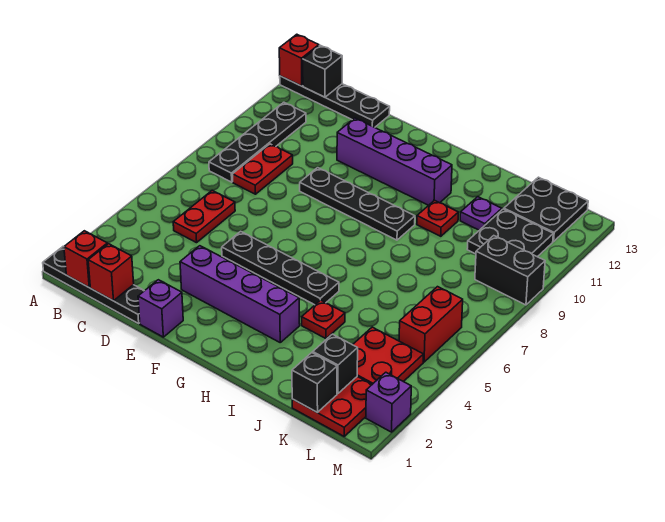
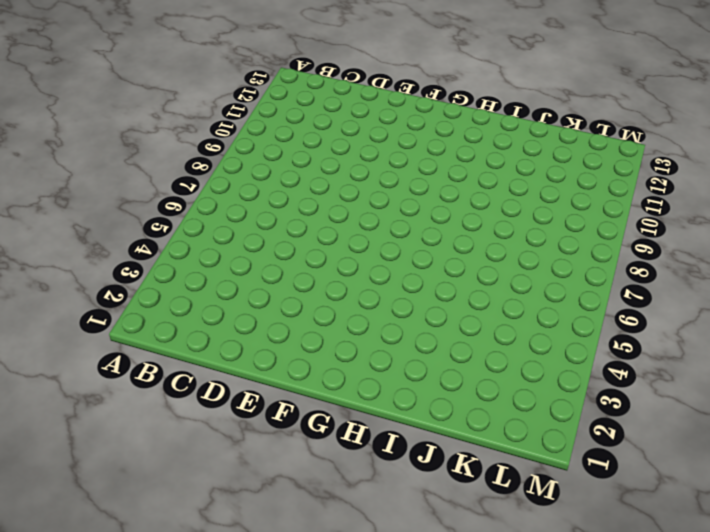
none -> black plate A1:D1 level 1
none -> black plate A13:D13 level 1
none -> black plate B8:B11 level 1

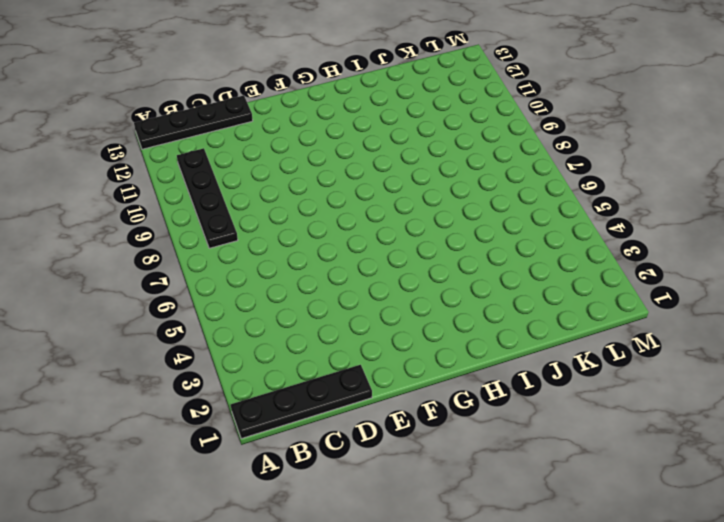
none -> red plate C5:C6 level 1
none -> red plate C8:C9 level 1
none -> purple brick E1 level 1

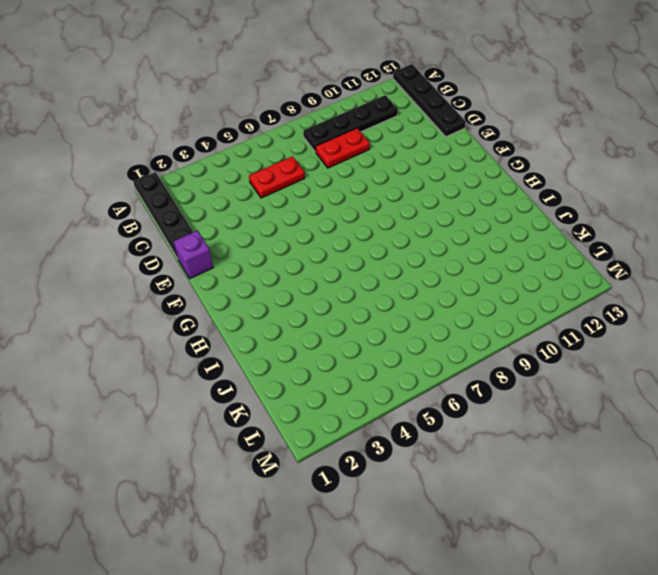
none -> purple brick E3:H3 level 1
none -> black plate E5:H5 level 1
none -> black plate E9:H9 level 1

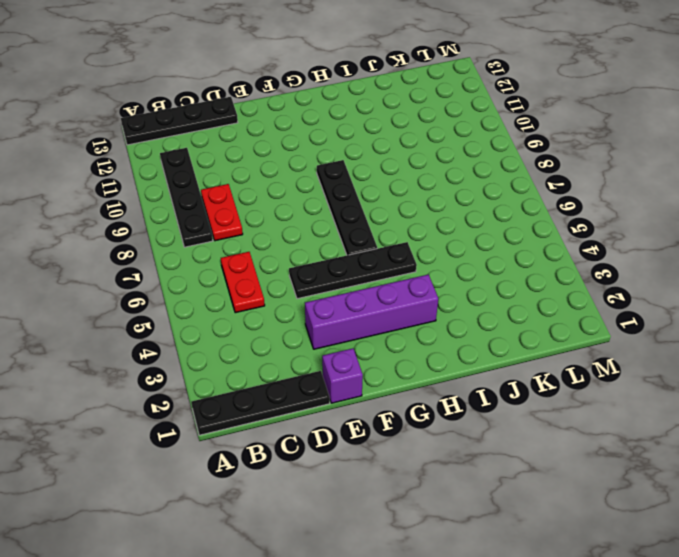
black plate G6:G9 level 1 -> black plate E9:H9 level 1
none -> purple brick E11:H11 level 1
none -> red plate I4 level 1
none -> red plate I10 level 1

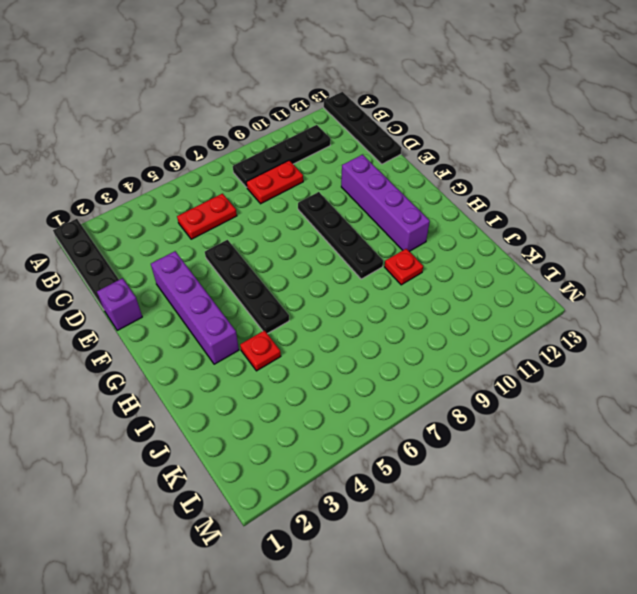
none -> purple plate J11 level 1
none -> red plate K1:L2 level 1
none -> red plate K3:L4 level 1

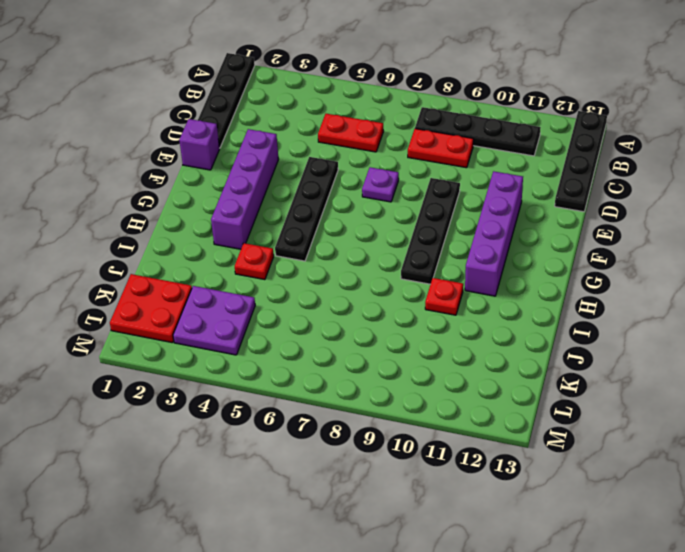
purple plate E7 level 1 -> purple plate J11 level 1
purple plate K3:L4 level 1 -> red plate K3:L4 level 1
none -> black plate K10:L11 level 1
none -> black plate K12:L13 level 1
none -> red brick L5:L6 level 1

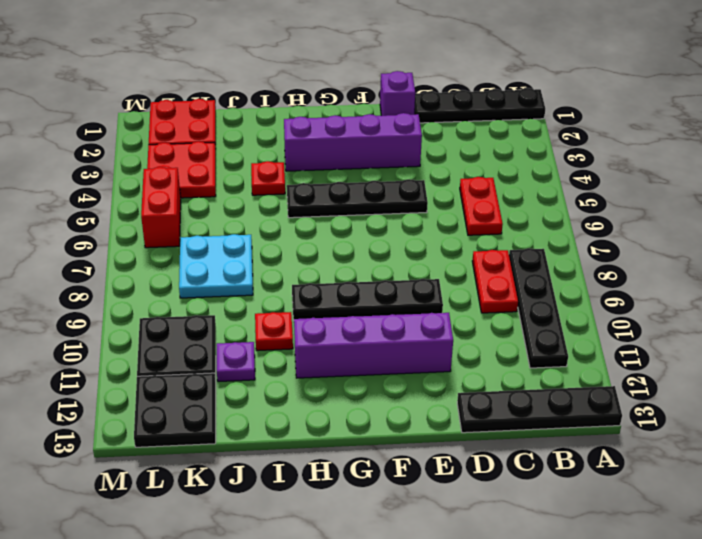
cyan plate J7:K8 level 1 -> none
none -> black brick L9:M9 level 1
none -> purple brick M2 level 1
none -> red brick A13 level 2

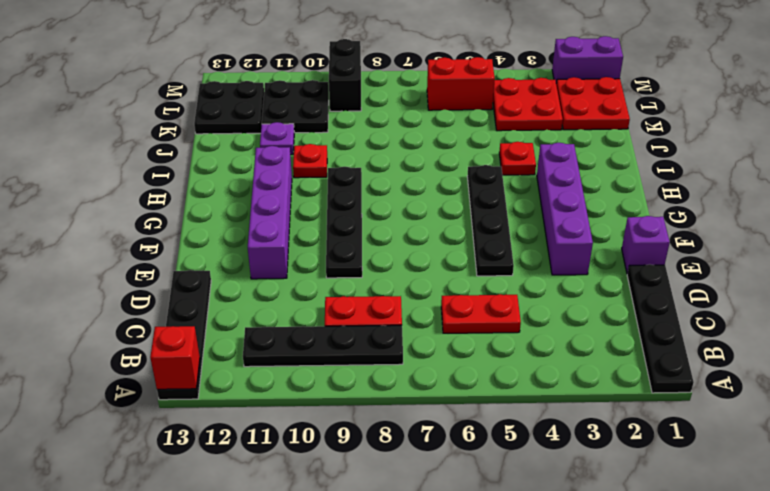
purple brick M1:M2 level 1 -> purple brick M2 level 1
none -> red brick B1 level 2
none -> black brick B13 level 2
none -> red brick C1 level 2

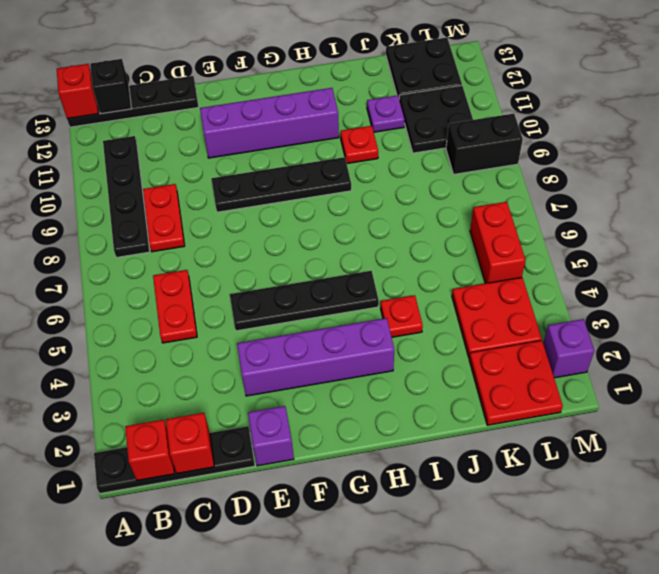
none -> black brick K1 level 2
none -> black brick K2 level 2

